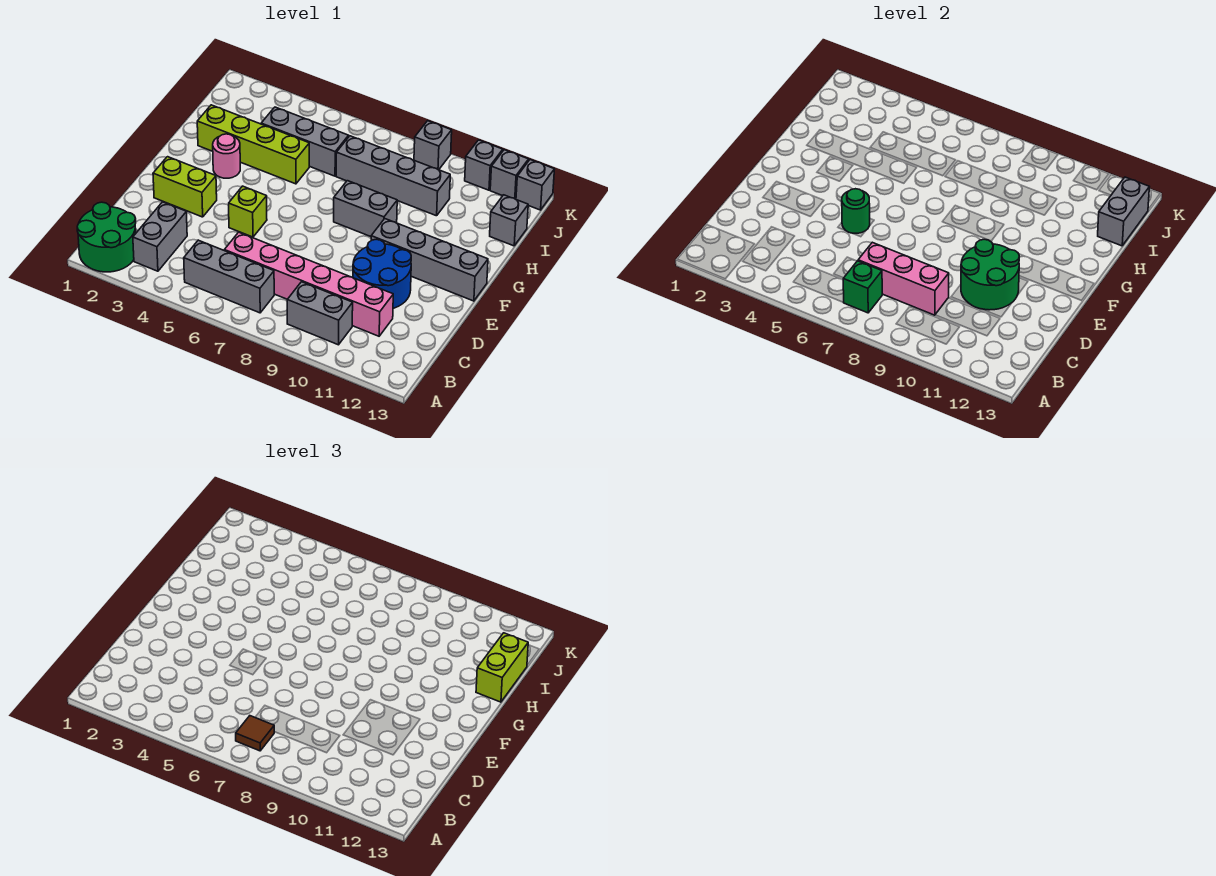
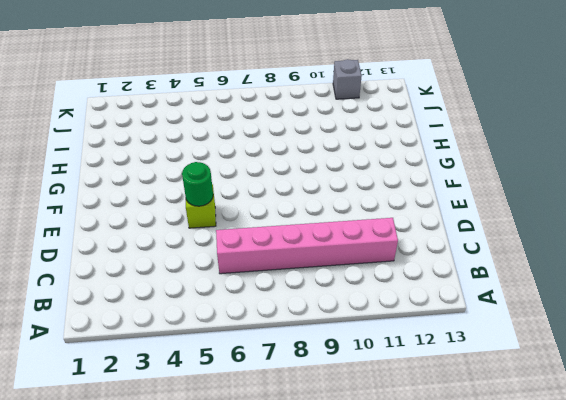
none -> green round brick A1:B2 level 1
none -> grey brick B3:C3 level 1
none -> grey brick B5:B7 level 1

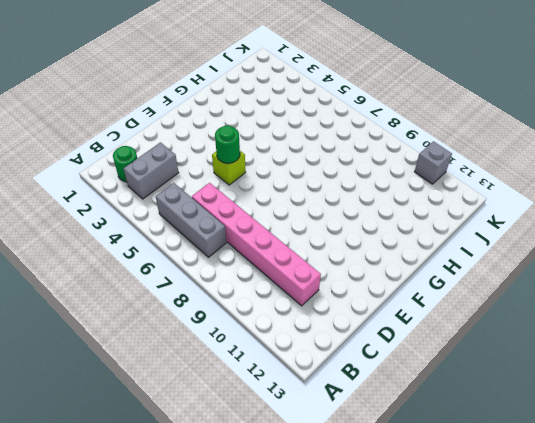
green round brick B2 level 1 -> green round brick A1:B2 level 1
none -> grey brick B9:B10 level 1
none -> blue round brick D10:E11 level 1
none -> lime brick E2:E3 level 1

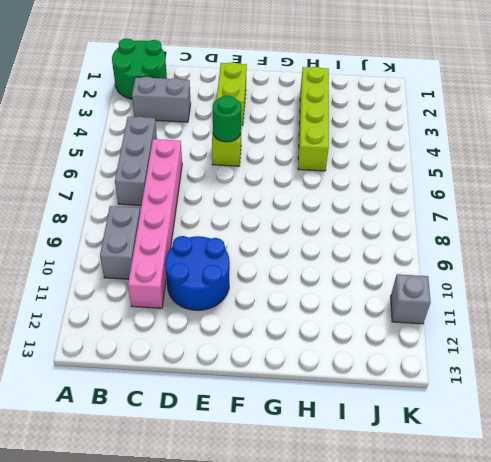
none -> grey brick F10:F13 level 1
none -> pink round brick G3 level 1
none -> grey brick G8:G9 level 1

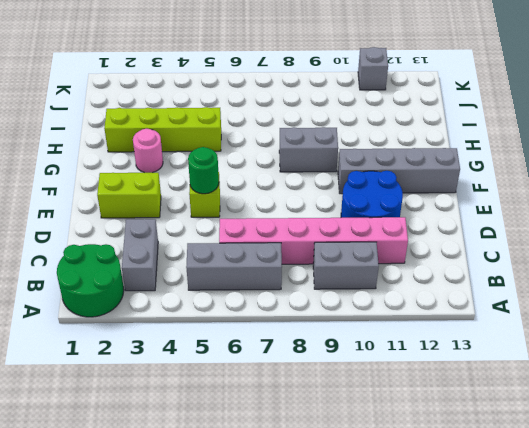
none -> grey brick I4:I6 level 1
none -> grey brick I7:I10 level 1
none -> grey brick I13 level 1

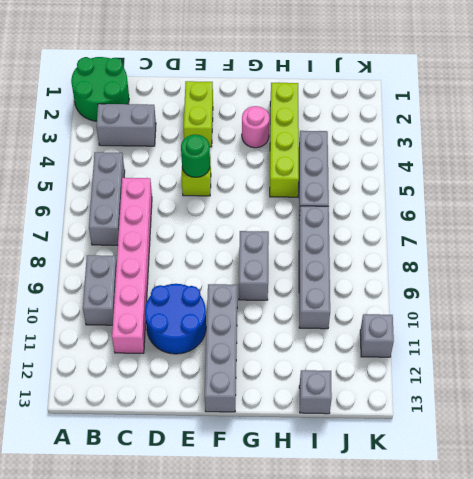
none -> grey brick K9 level 1
none -> grey brick K12 level 1
none -> grey brick K13 level 1

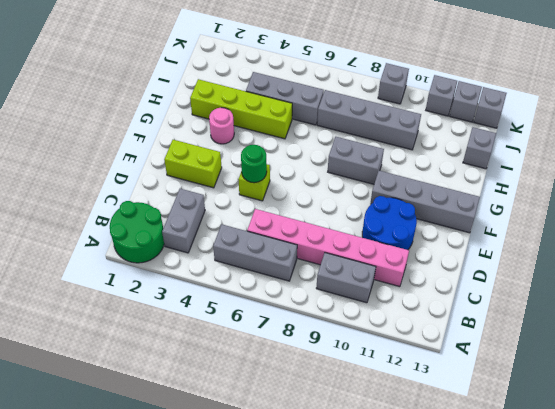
none -> green brick B7 level 2
none -> pink brick C7:C9 level 2
none -> green round brick D10:E11 level 2

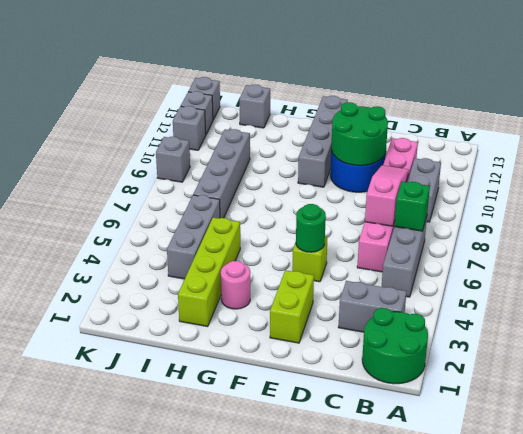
pink slope C7:C9 level 2 top 7 -> pink brick C7:C9 level 2
none -> grey brick G8:G9 level 1
none -> grey brick I13:J13 level 2
none -> brown tile B7 level 3

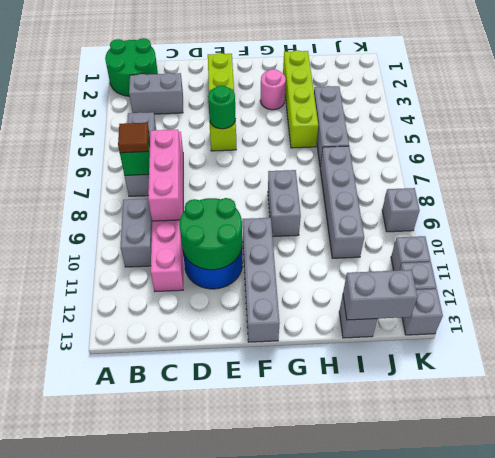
none -> lime brick H13:I13 level 3

